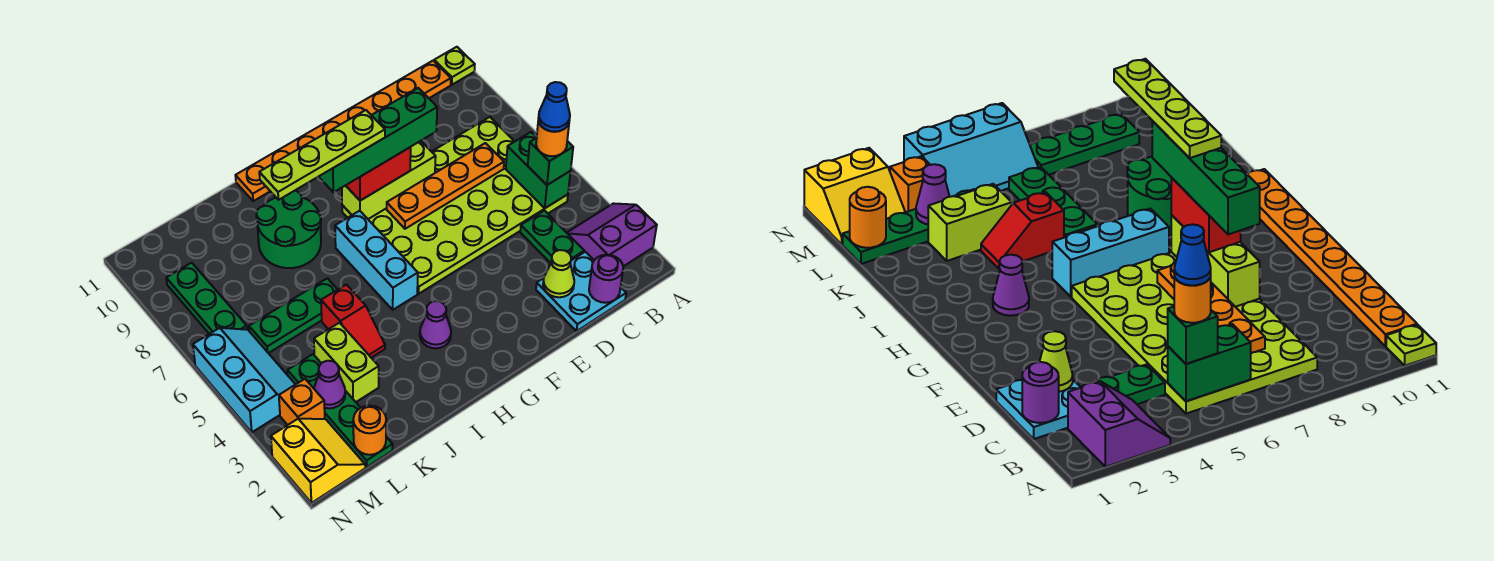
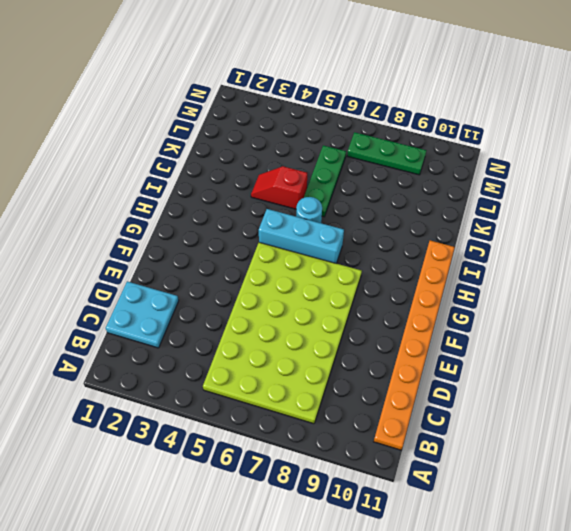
cyan round brick I6 level 1 -> none
none -> purple slope A2:B3 level 1 top 2
none -> lime plate A11 level 1
none -> green plate C3:C4 level 1
none -> purple cone H3 level 1

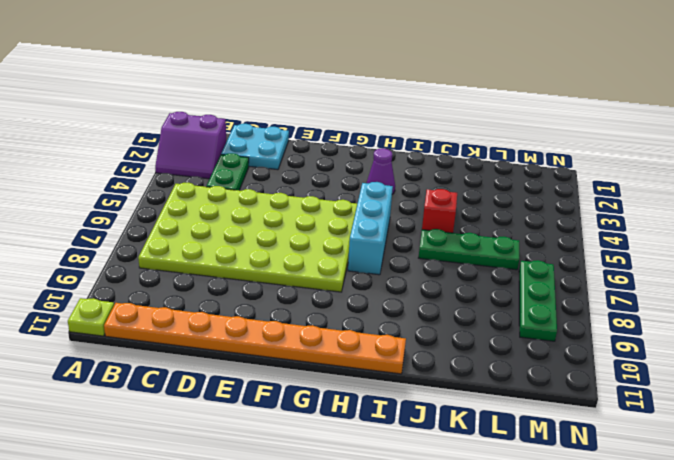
none -> green round brick I8:J9 level 1
none -> lime brick K3:K4 level 1
none -> green plate L1:L4 level 1
none -> yellow slope M1:N2 level 1 top N

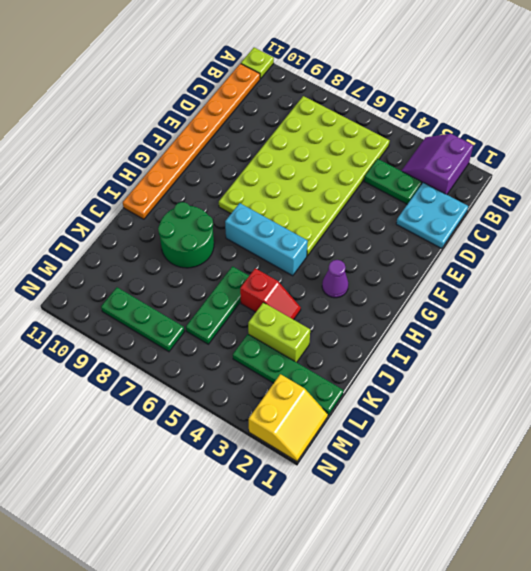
yellow slope M1:N2 level 1 top 2 -> yellow slope M1:N2 level 1 top N
none -> orange brick M3 level 1
none -> cyan slope M4:N6 level 1 top N
none -> green brick B5:B6 level 2
none -> purple round brick C1 level 2

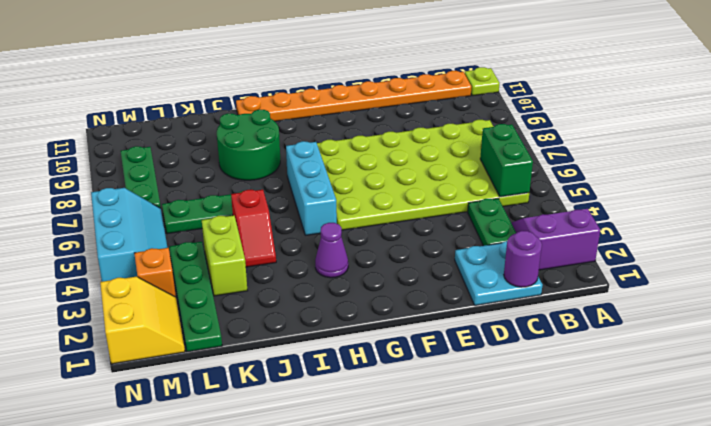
none -> orange plate C7:F7 level 2
none -> lime cone D2 level 2
none -> lime brick E8:G8 level 2
none -> orange round brick L1 level 2

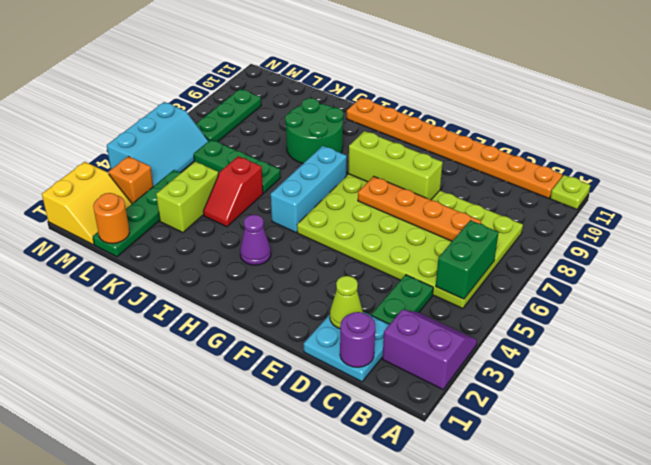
none -> purple cone L3 level 2
none -> green brick B5 level 3
none -> red brick F8:G8 level 3
none -> orange round brick B5 level 4

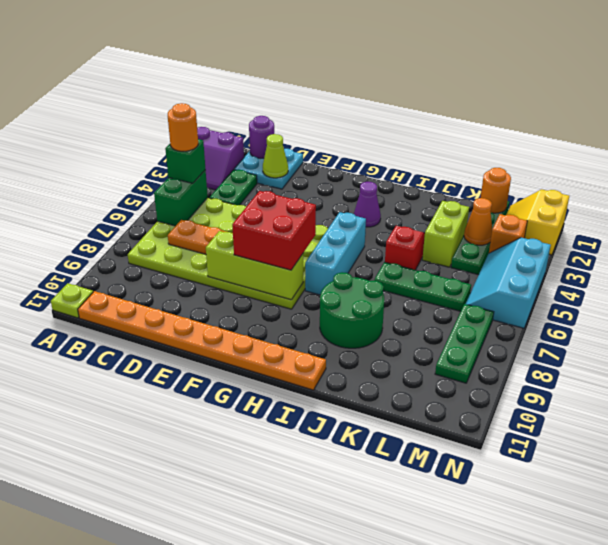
red brick F7:G8 level 3 -> red brick F8:G8 level 3
orange cone L3 level 2 -> purple cone L3 level 2
none -> green brick E8:H8 level 4
none -> blue cone B5 level 5
none -> lime plate G8:J8 level 5

